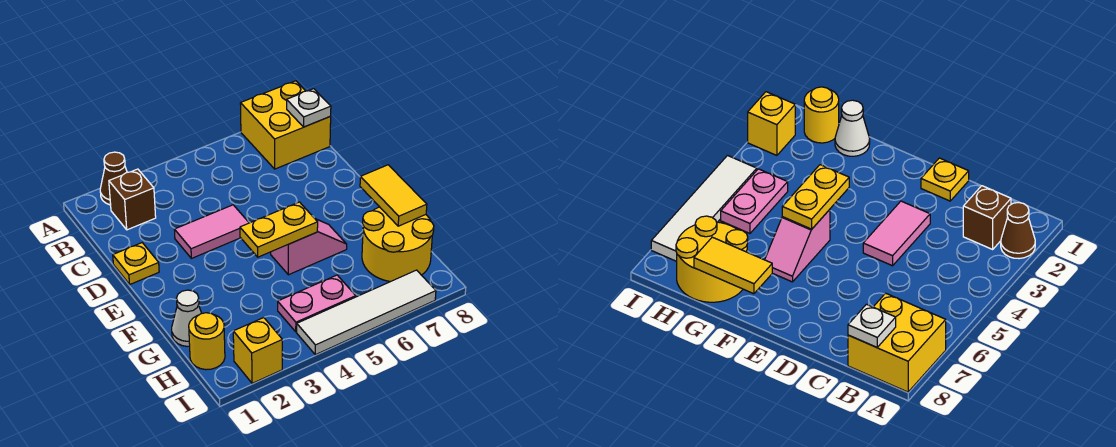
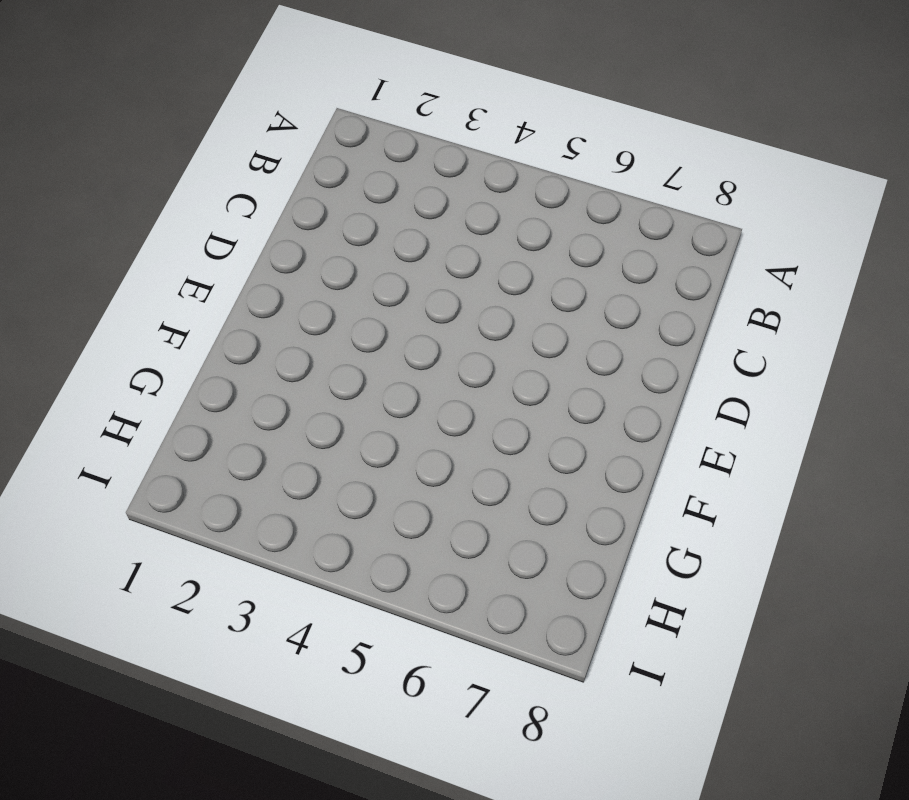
none -> brown cone A2 level 1
none -> yellow brick A7:B8 level 1
none -> brown brick B2 level 1

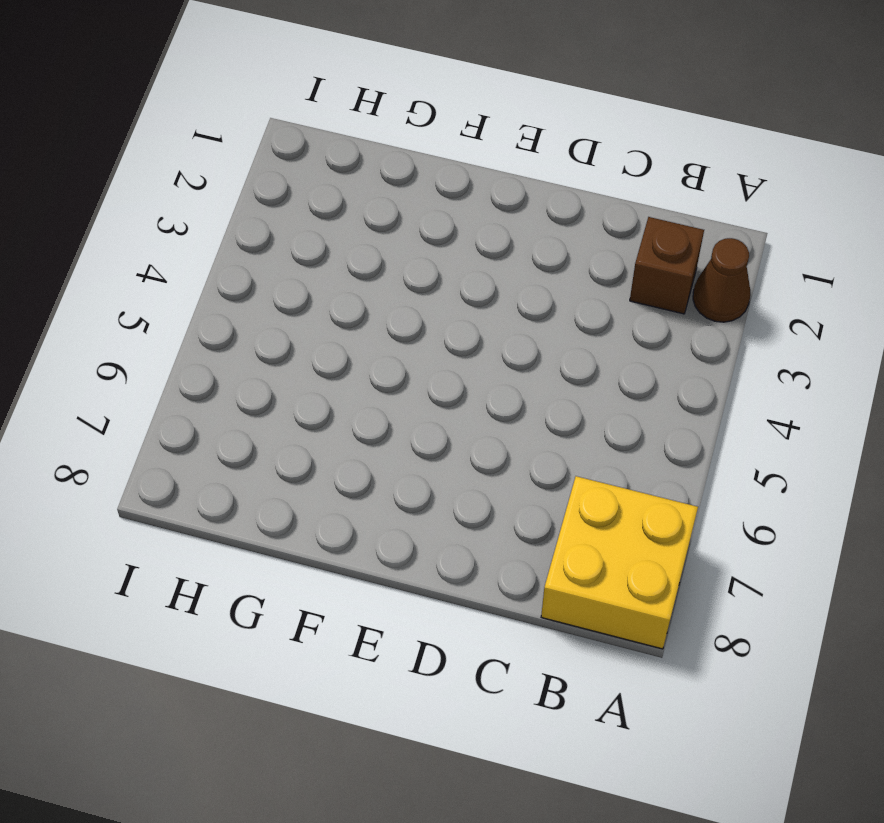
none -> yellow plate D1 level 1
none -> pink tile D3:D4 level 1
none -> pink slope F5:F6 level 1 top 5

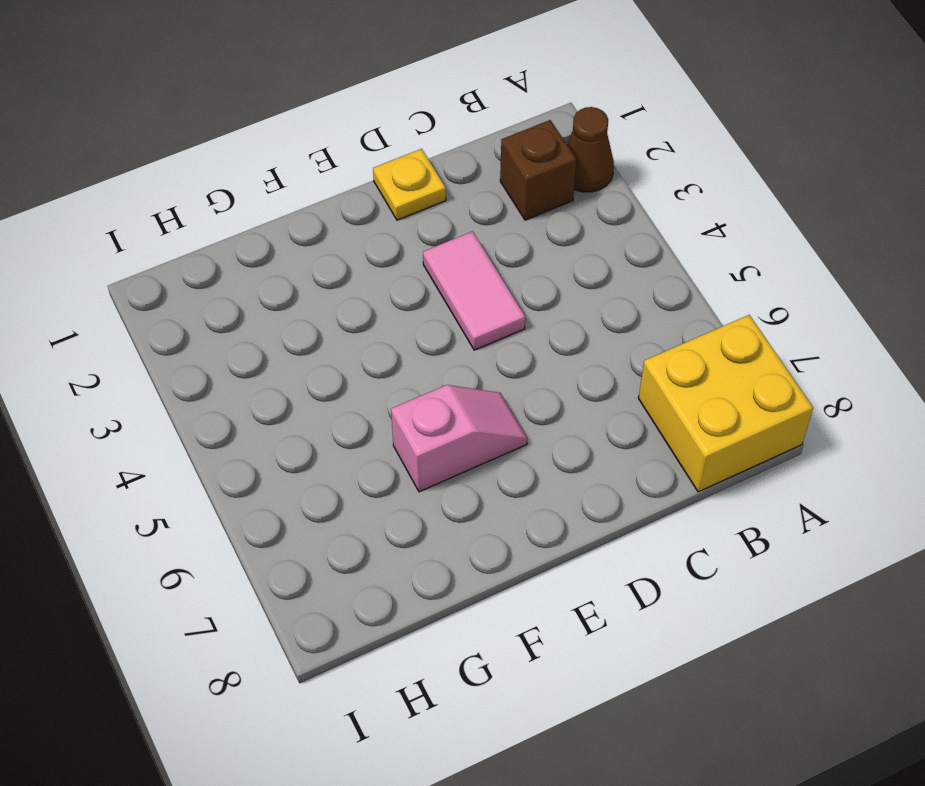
pink slope E6:F6 level 1 top F -> pink slope F5:F6 level 1 top 5
none -> white cone G1 level 1
none -> yellow round brick G7:H8 level 1
none -> yellow round brick H1 level 1

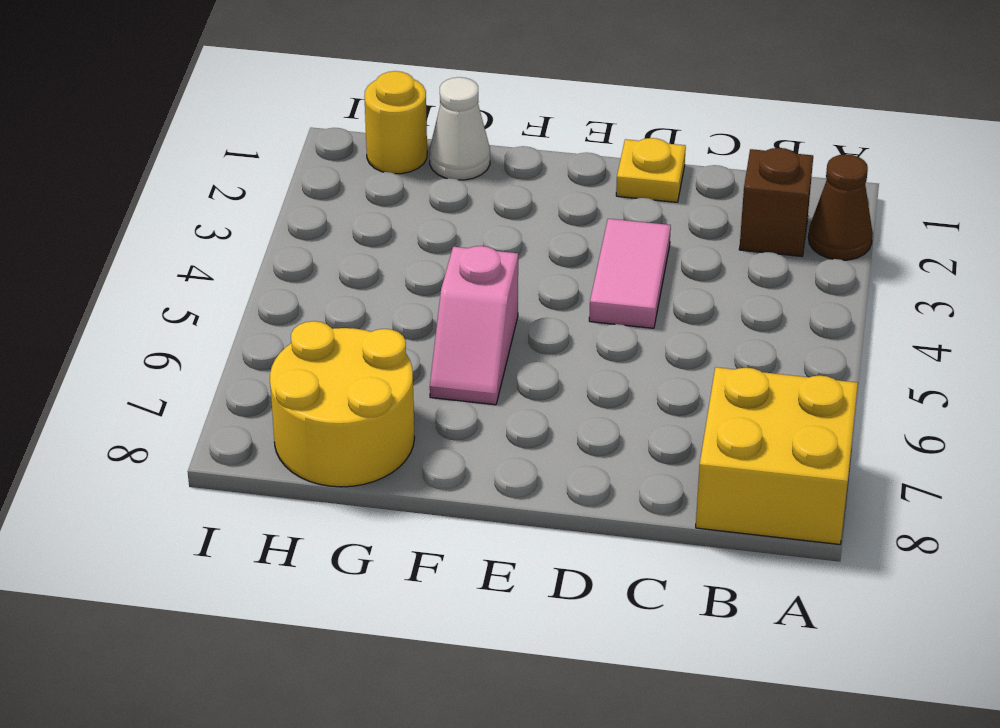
none -> pink plate H4:H5 level 1
none -> yellow brick I2 level 1
none -> white tile I4:I7 level 1

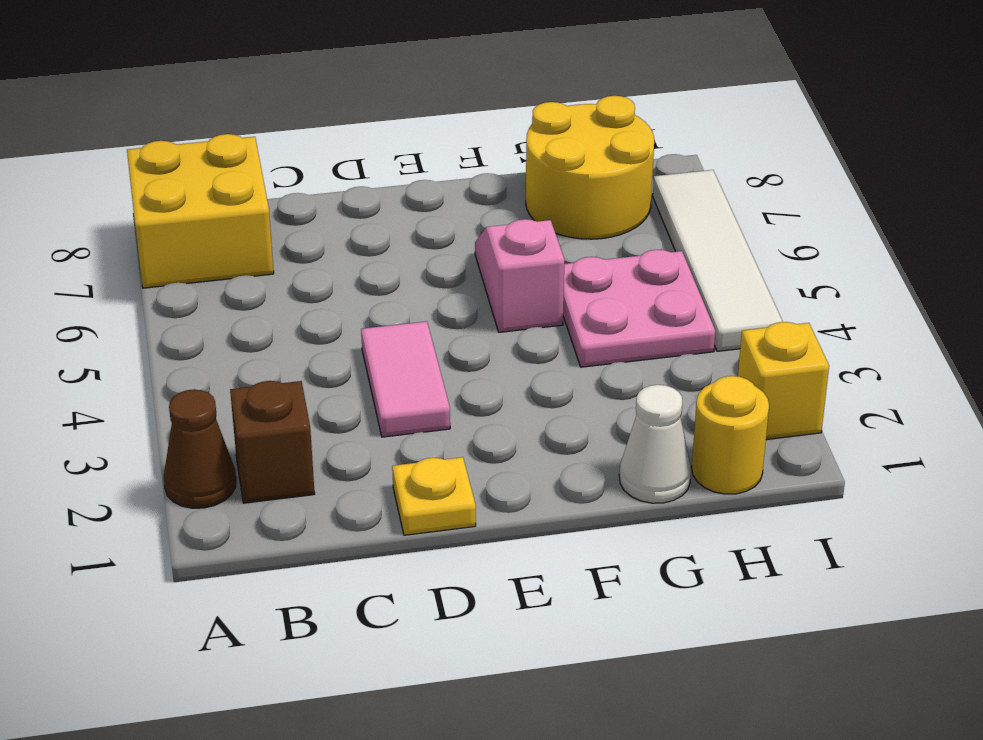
pink plate G4:H5 level 1 -> pink plate H4:H5 level 1
none -> white plate B8 level 2
none -> yellow plate F4:F5 level 2
none -> yellow tile F8:G8 level 2

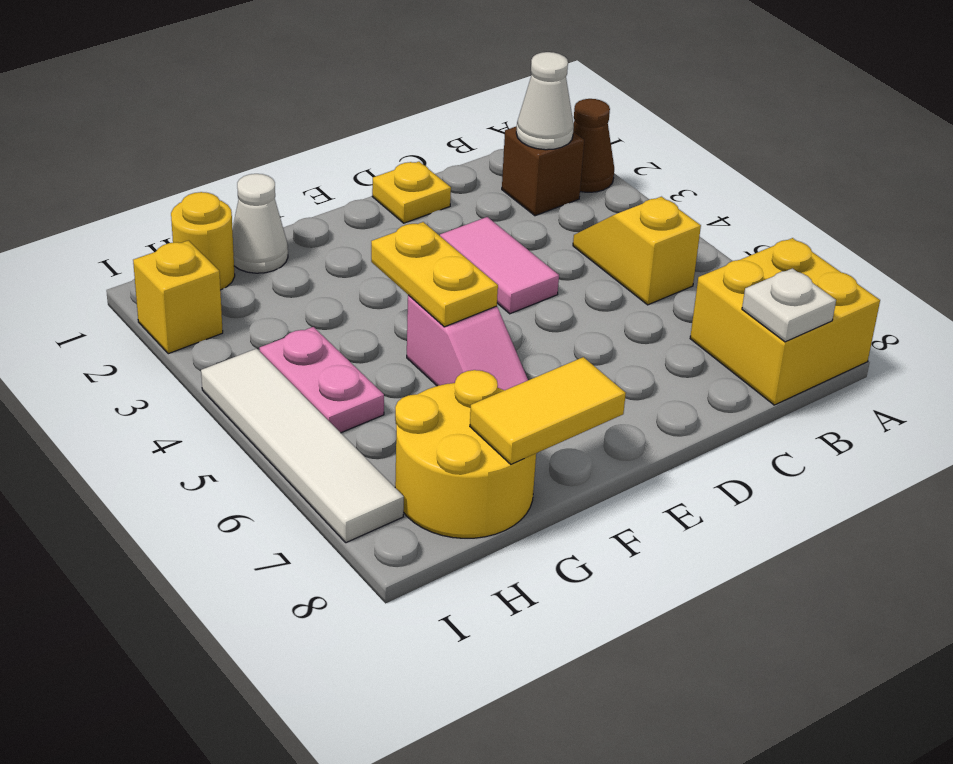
white cone B2 level 2 -> none
yellow slope B4:B5 level 1 top 5 -> none

